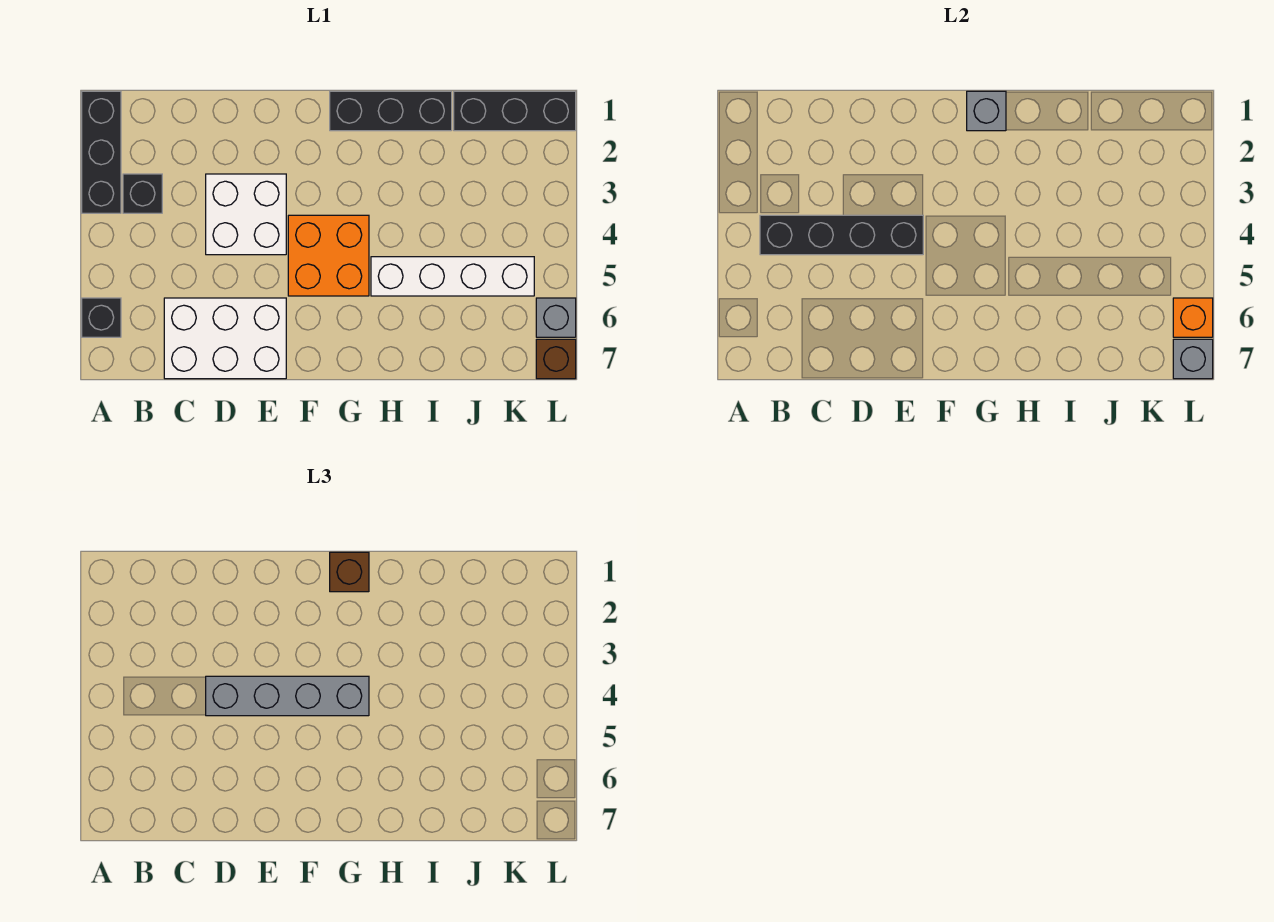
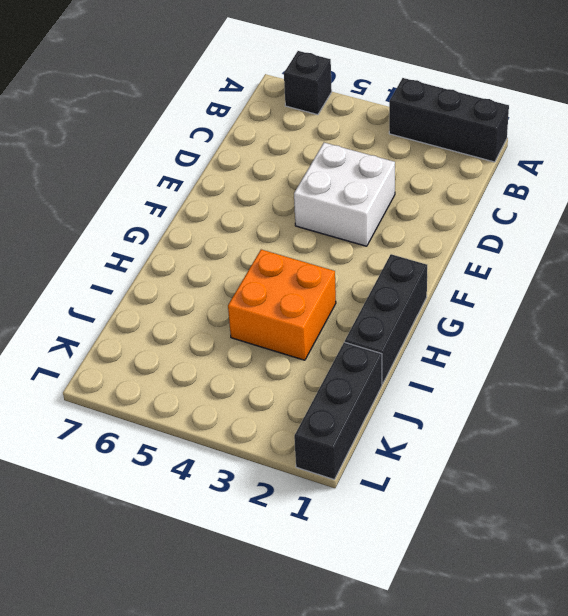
orange brick H3:I4 level 1 -> orange brick F4:G5 level 1
none -> black brick B3 level 1
none -> white brick C6:E7 level 1
none -> white brick H5:K5 level 1

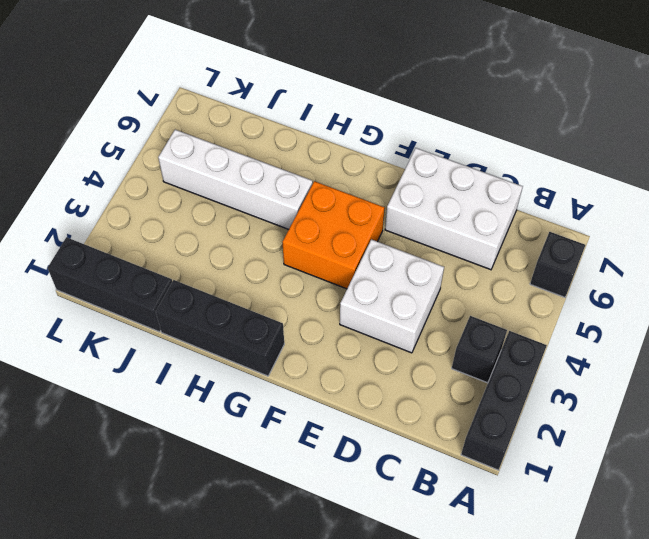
none -> grey brick L6 level 1
none -> brown brick L7 level 1
none -> black brick B4:E4 level 2

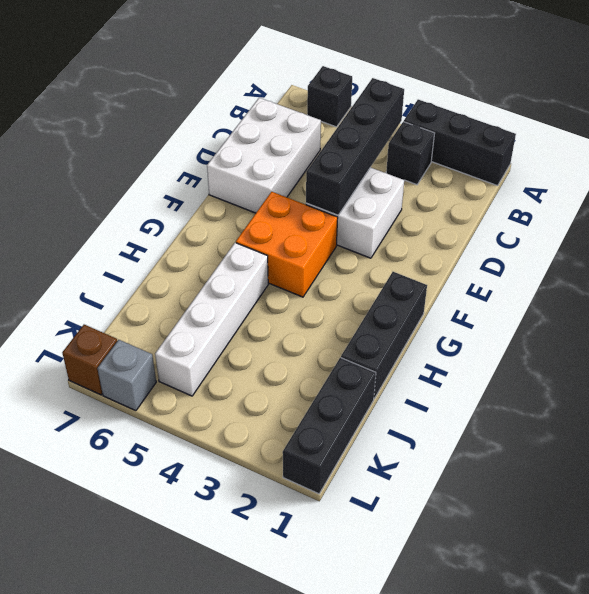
none -> grey brick G1 level 2
none -> orange brick L6 level 2
none -> grey brick L7 level 2

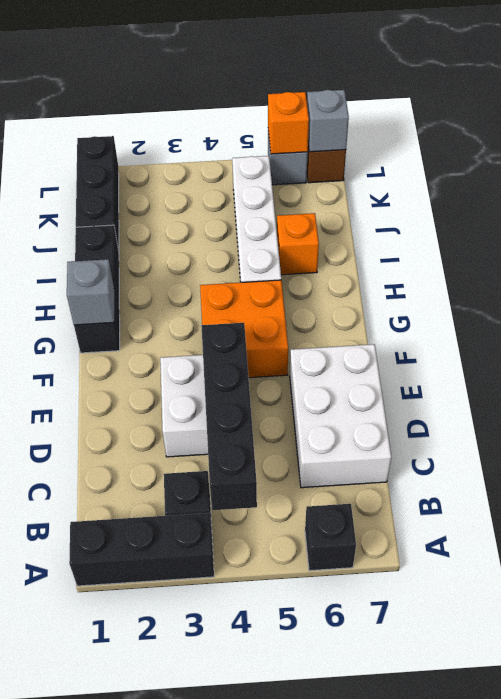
orange brick I6 level 1 -> none
none -> grey brick D4:G4 level 3
none -> brown brick G1 level 3

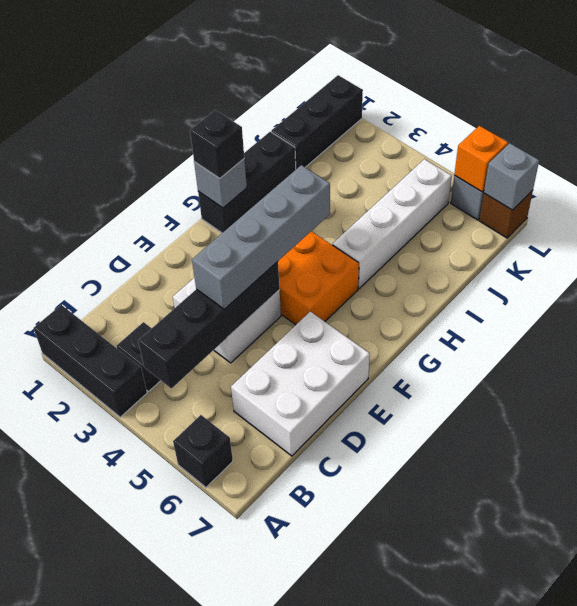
black brick G1 level 3 -> brown brick G1 level 3

